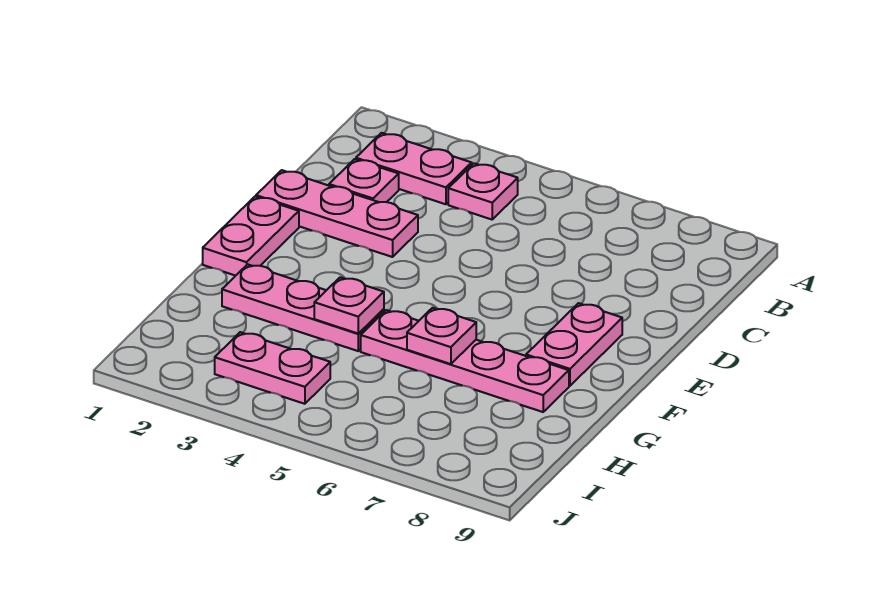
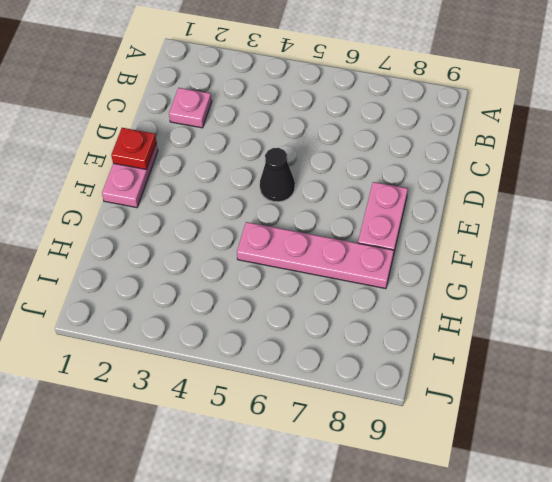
red plate E1 level 2 -> none
black cone E5 level 1 -> none
none -> pink plate B2:B3 level 1
none -> pink plate B4 level 1

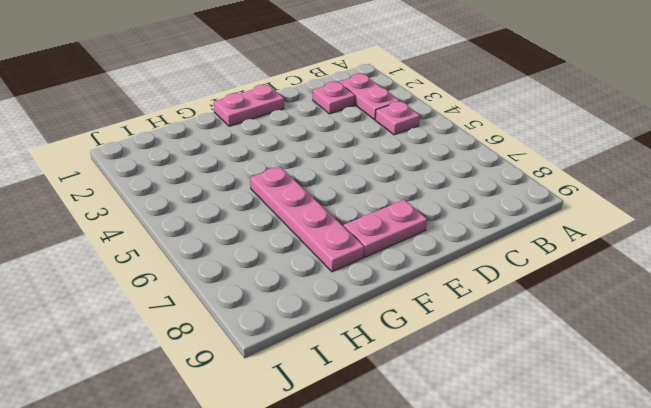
none -> pink plate D1:D3 level 1
none -> pink plate G2:G4 level 1

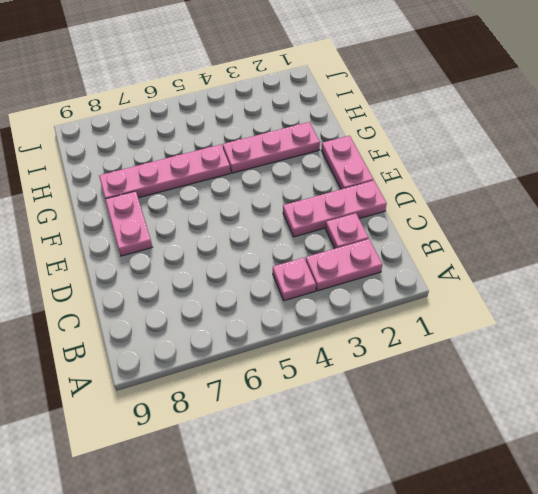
none -> pink plate I3:I4 level 1
none -> pink plate G4 level 2

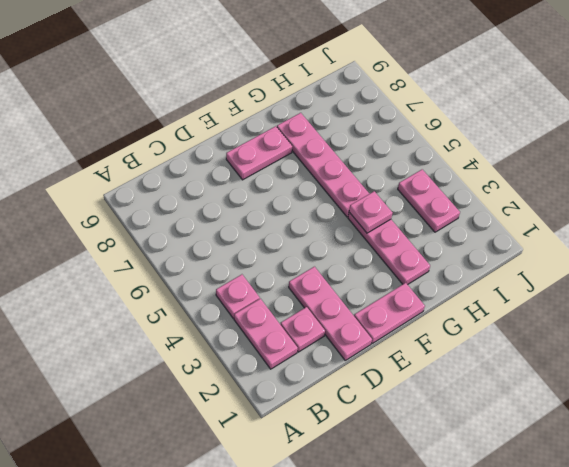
none -> pink plate G6 level 2

